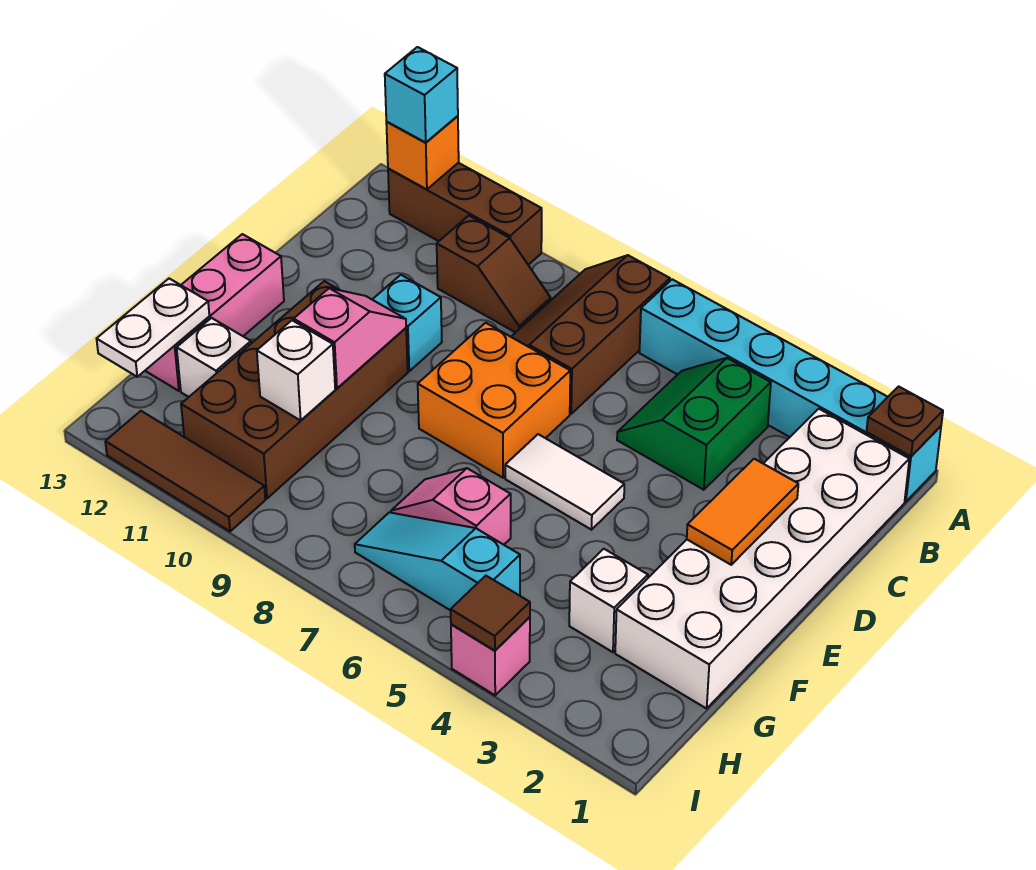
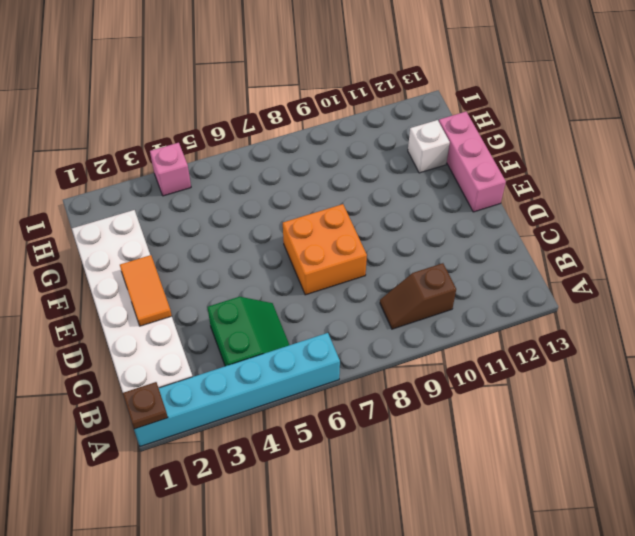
none -> brown slope A7:C8 level 1 top 7
none -> brown brick A10:A12 level 1
none -> cyan brick D10 level 1

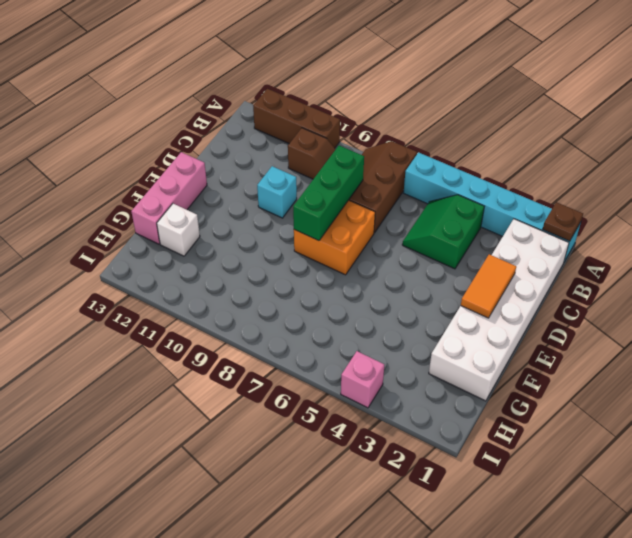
green brick C8:E8 level 2 -> none
none -> white tile E5:E6 level 1
none -> brown brick E10:H11 level 1
none -> white brick G3 level 1

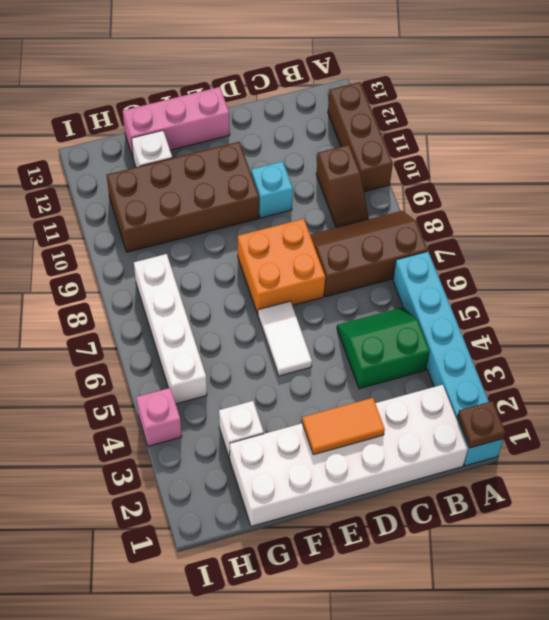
white brick H5:H8 level 1 -> cyan slope H5:H7 level 1 top 5
none -> pink slope G6:G7 level 1 top 6
none -> brown tile I10:I12 level 1
none -> orange brick A12 level 2

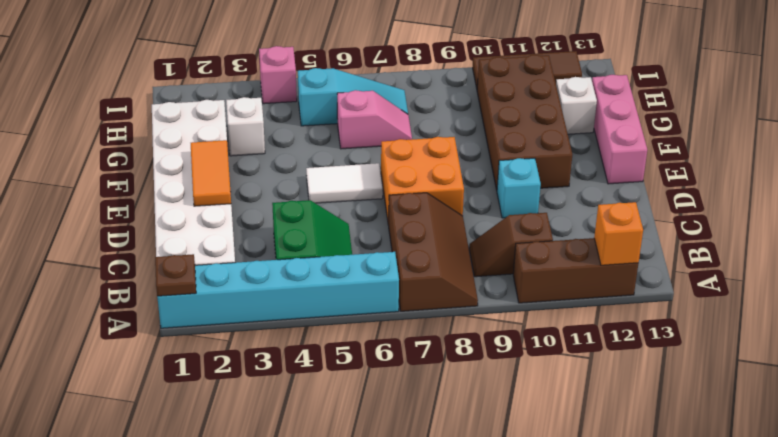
none -> pink slope E10:F10 level 2 top F
none -> white brick G10 level 2
none -> white plate G13:H13 level 2

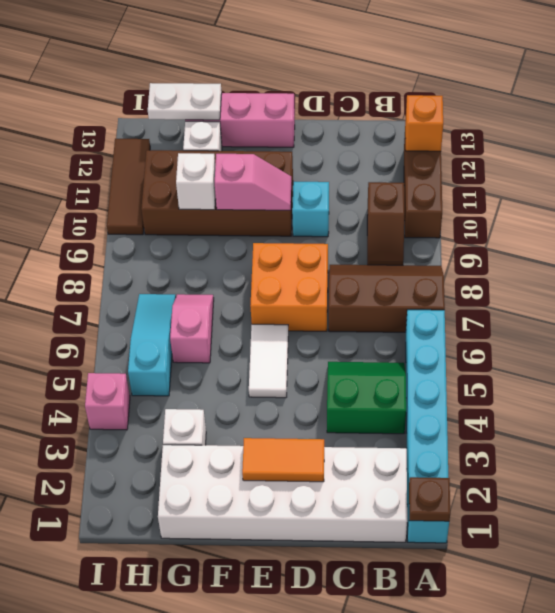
none -> brown tile I4 level 2
none -> cyan brick A12 level 3

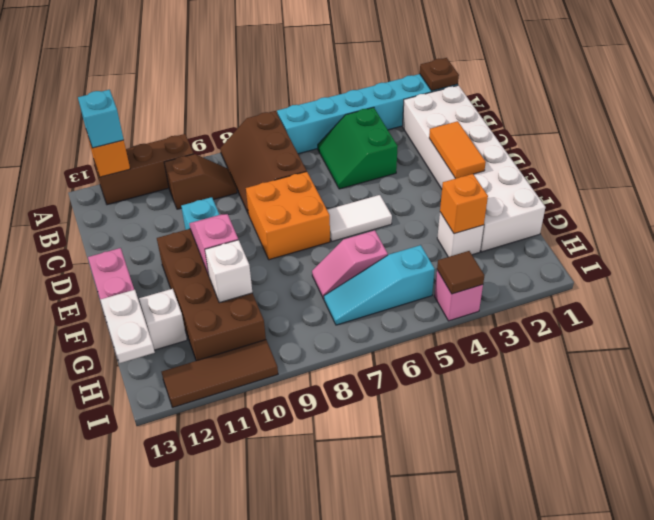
orange brick G3 level 2 -> none

